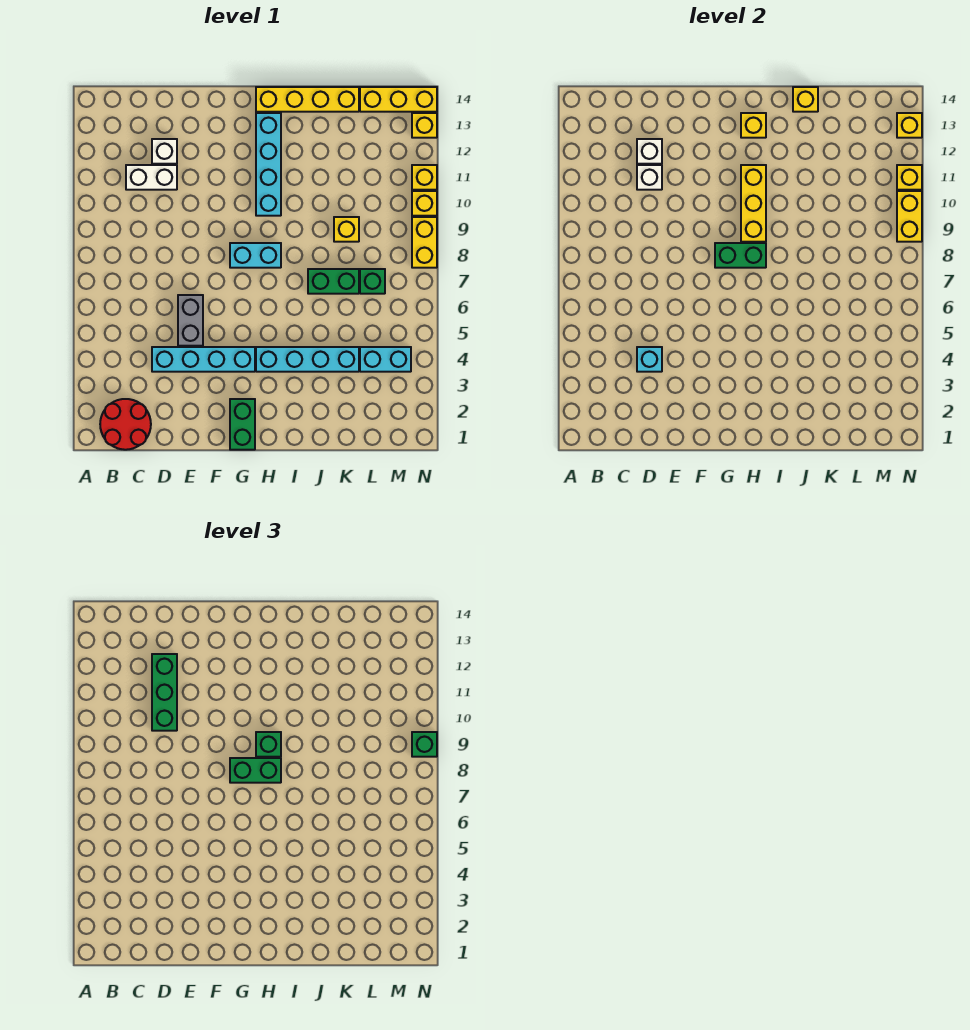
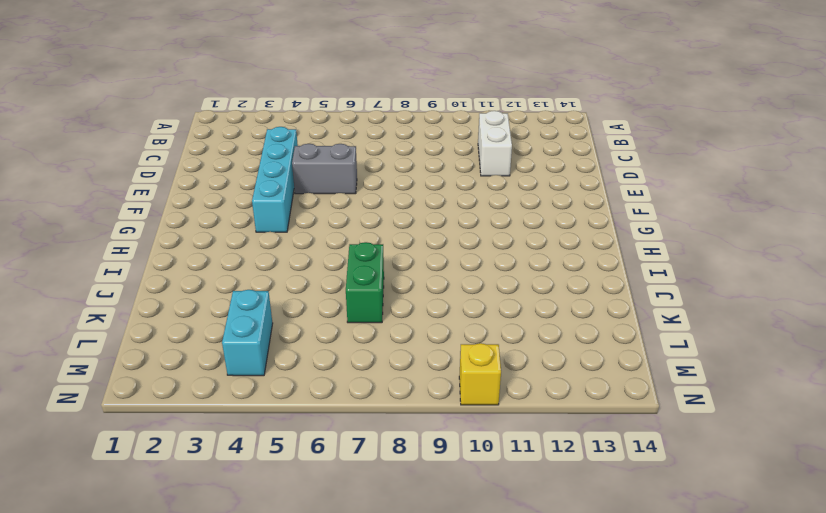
none -> red round brick B1:C2 level 1
none -> white brick D12 level 1
none -> green brick G1:G2 level 1
none -> cyan brick G8:H8 level 1

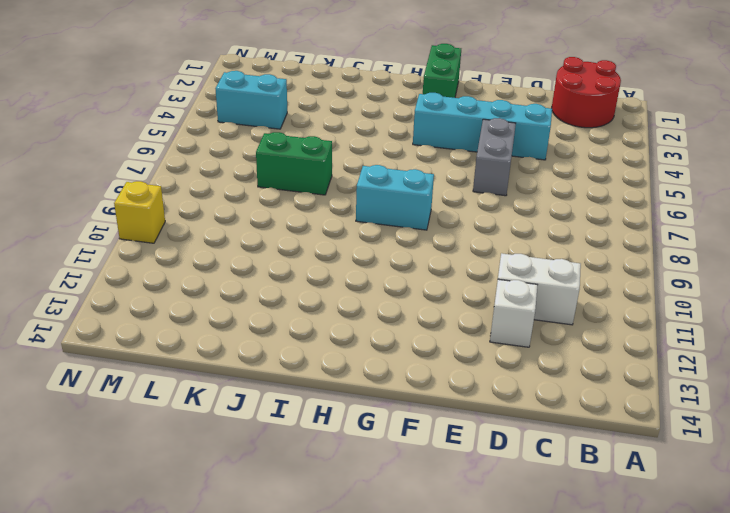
none -> cyan brick H4:K4 level 1
none -> cyan brick H10:H13 level 1
none -> yellow brick H14:K14 level 1
none -> yellow brick K9 level 1

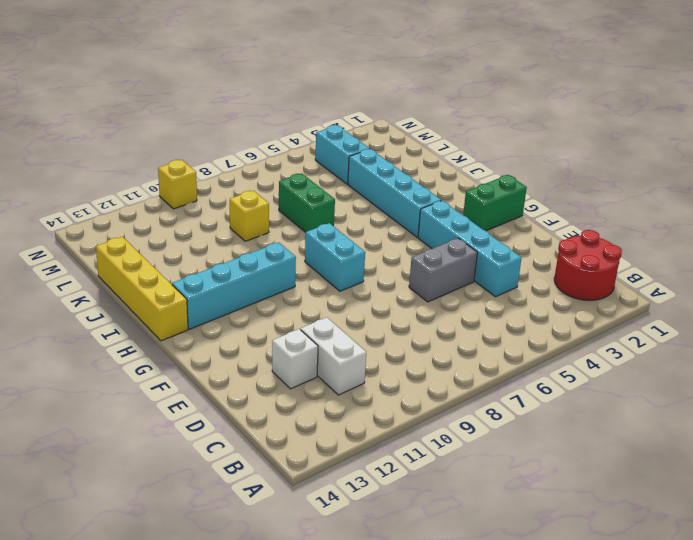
none -> green brick L7 level 1
none -> yellow brick L14:N14 level 1
none -> yellow brick N8:N9 level 1
none -> yellow brick N11 level 1

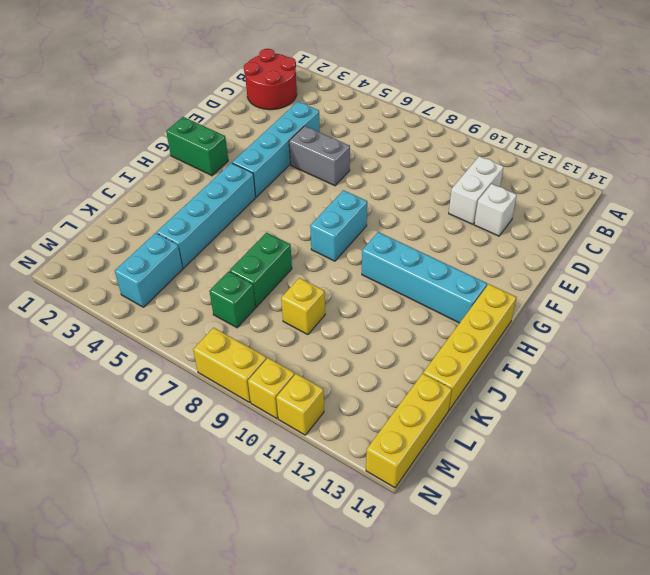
none -> yellow brick N13 level 1
none -> cyan brick D4 level 2
none -> white brick D11 level 2
none -> white brick D12 level 2

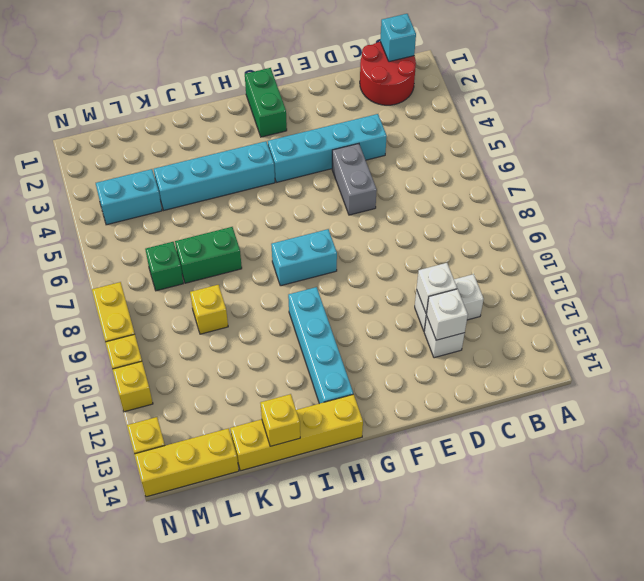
cyan brick B1 level 2 -> cyan brick D4 level 2
none -> green brick G8:H8 level 2
none -> yellow brick H9:H11 level 2
none -> yellow brick H13 level 2
none -> yellow brick N9:N10 level 2

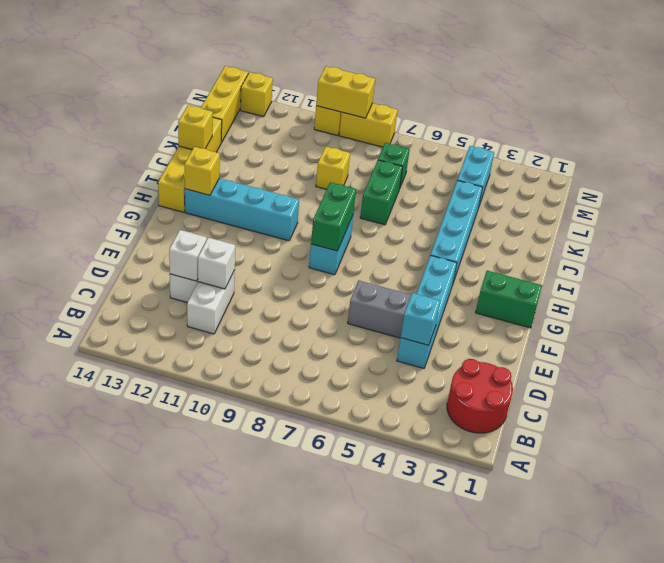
none -> yellow brick N11 level 1
none -> yellow brick H9:H11 level 2
none -> yellow brick N11 level 2
none -> yellow brick N13 level 2

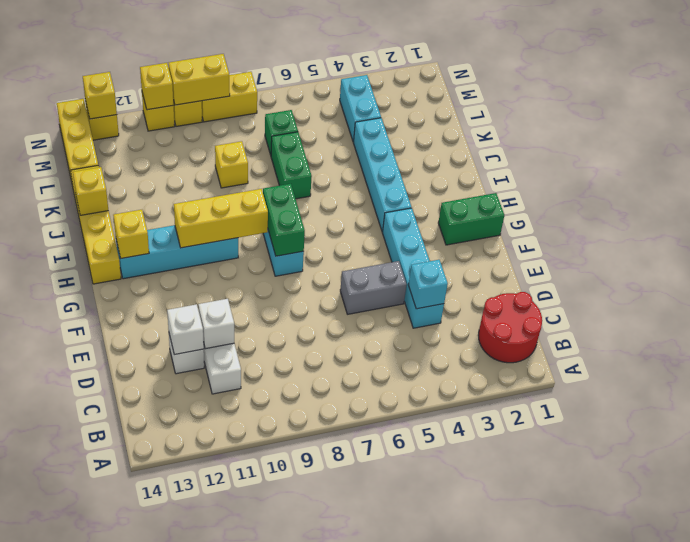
none -> green brick D10:D12 level 3
none -> green brick G8:H8 level 3
none -> green brick H9 level 3
none -> green brick N9 level 3

